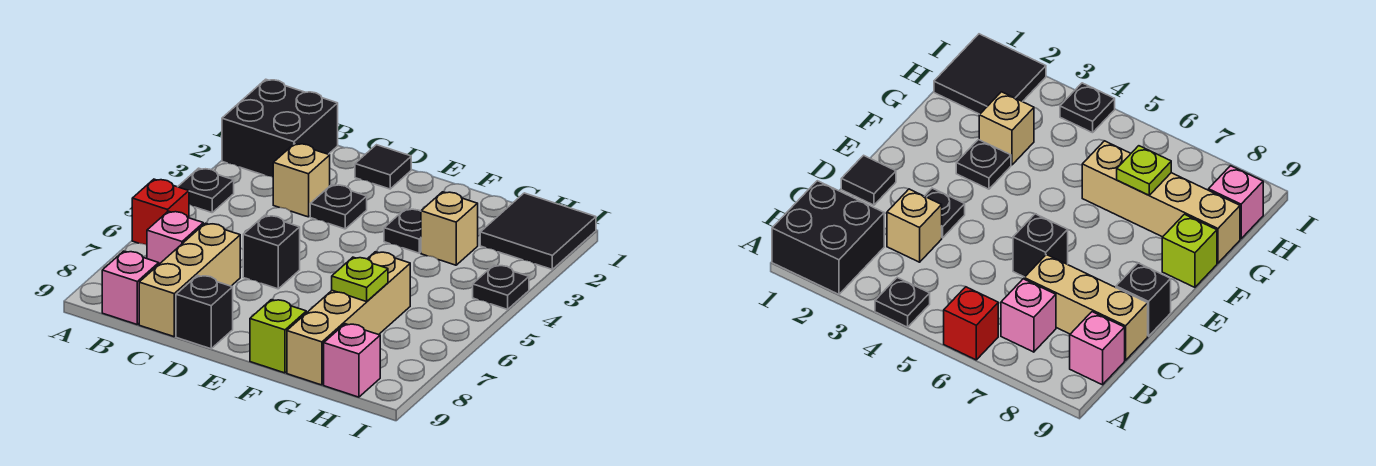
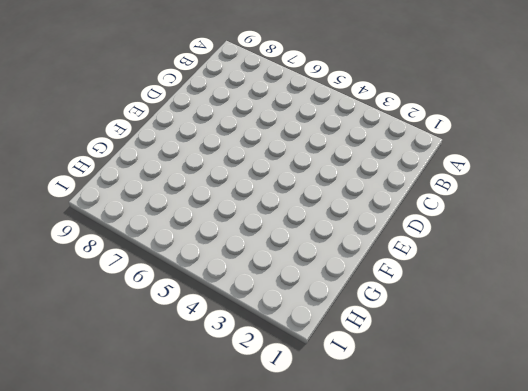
none -> black brick A1:B2 level 1
none -> black plate A4 level 1
none -> red brick A6 level 1

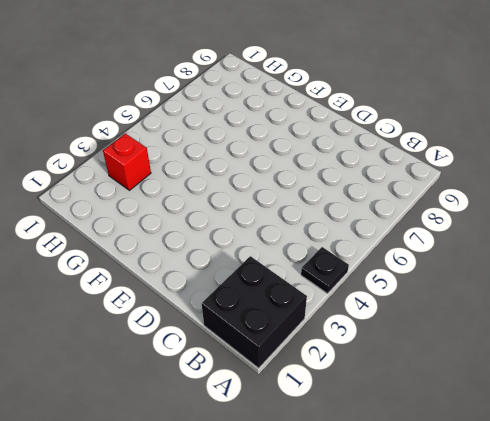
red brick H3 level 1 -> red brick A6 level 1
none -> pink brick B7 level 1
none -> pink brick B9 level 1
none -> tan brick C3 level 1

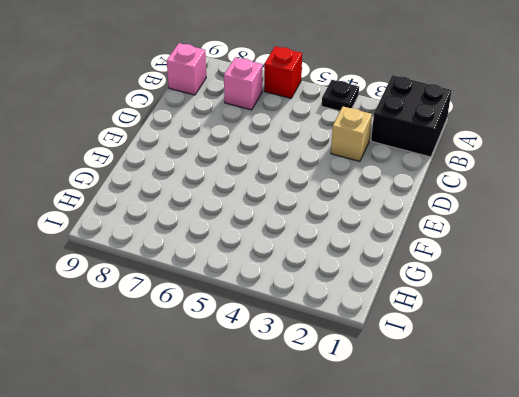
none -> tan brick C7:C9 level 1
none -> black tile D1 level 1
none -> black plate D3 level 1

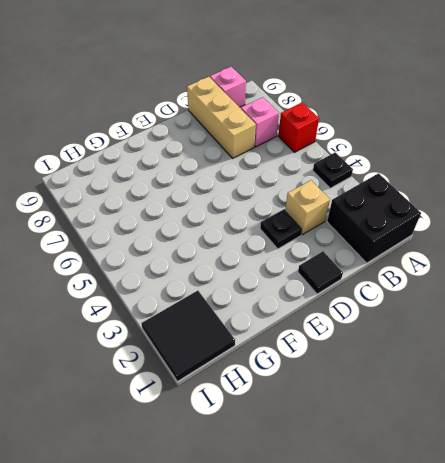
none -> black brick D6 level 1
none -> black brick D9 level 1
none -> black plate F3 level 1

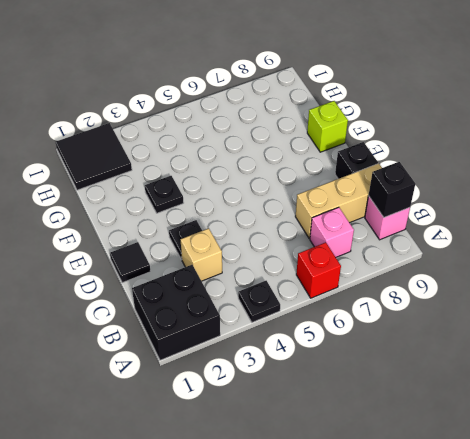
black brick B9 level 2 -> black brick D6 level 1
none -> tan brick G3 level 1
none -> tan brick G6:G9 level 1
none -> pink brick H9 level 1

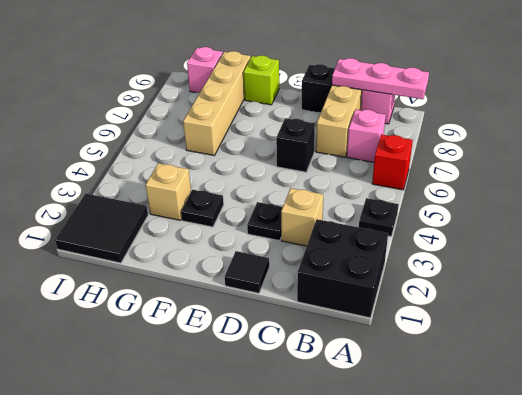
pink plate A9:C9 level 2 -> none
none -> black plate I4 level 1
none -> lime plate G7 level 2

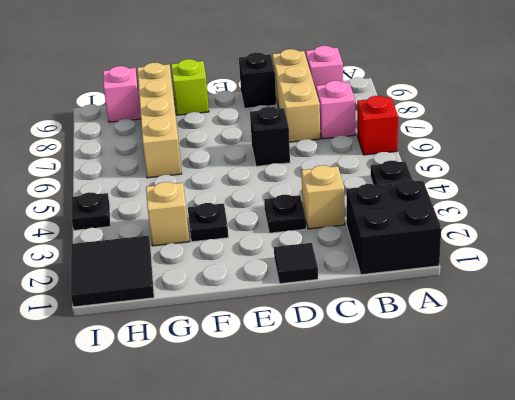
none -> lime plate G7 level 2

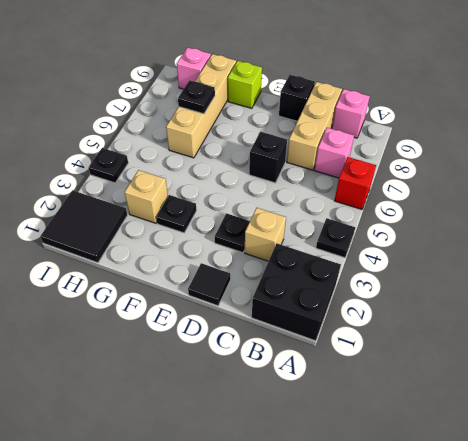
black plate G7 level 2 -> lime plate G7 level 2

